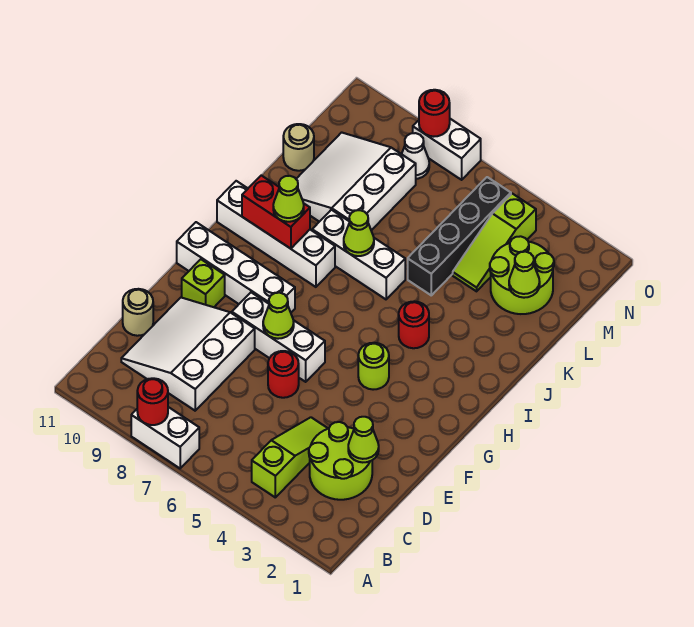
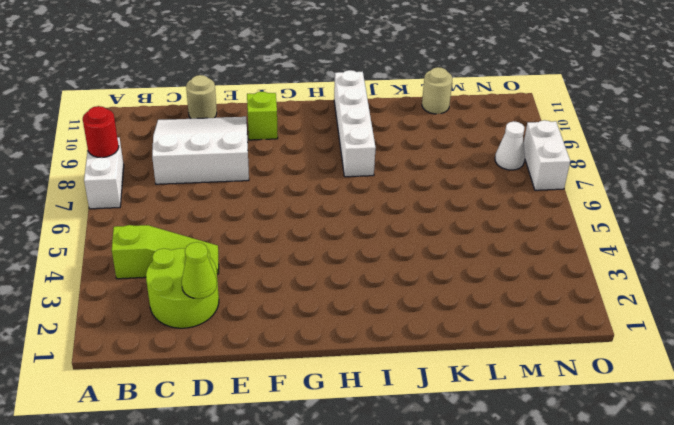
none -> red round brick E6 level 1
none -> white brick F6:F8 level 1
none -> lime round brick G4 level 1

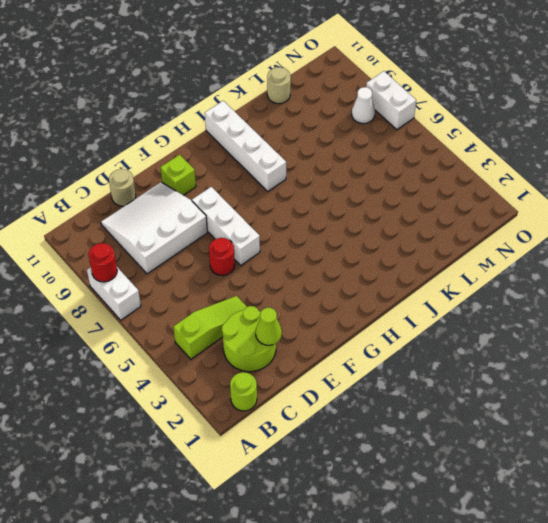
lime round brick B1 level 1 -> lime round brick G4 level 1
none -> white brick G8:G11 level 1
none -> red round brick I4 level 1
none -> white brick J6:J8 level 1

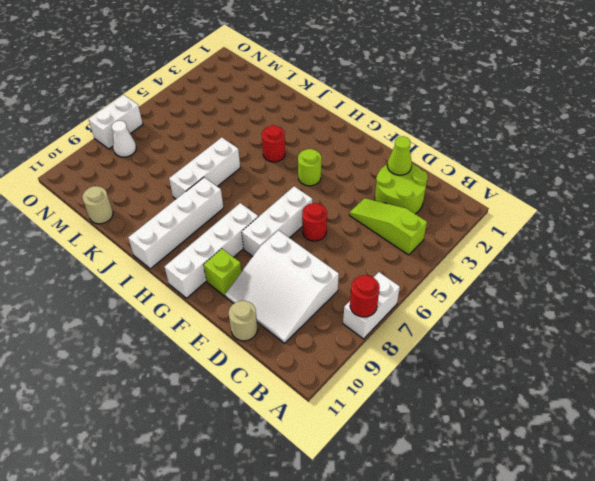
none -> black brick K5:N5 level 1
none -> white slope K8:M10 level 1 top 8
none -> lime round brick L2:M3 level 1

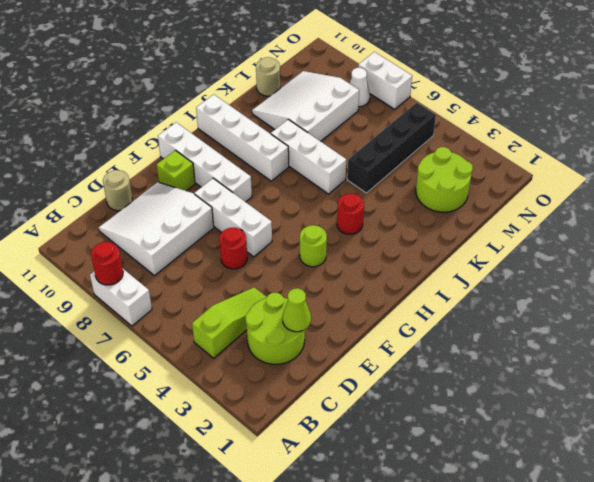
none -> lime slope L4:N4 level 1 top N
none -> lime cone F7 level 2
none -> red brick I9:I10 level 2

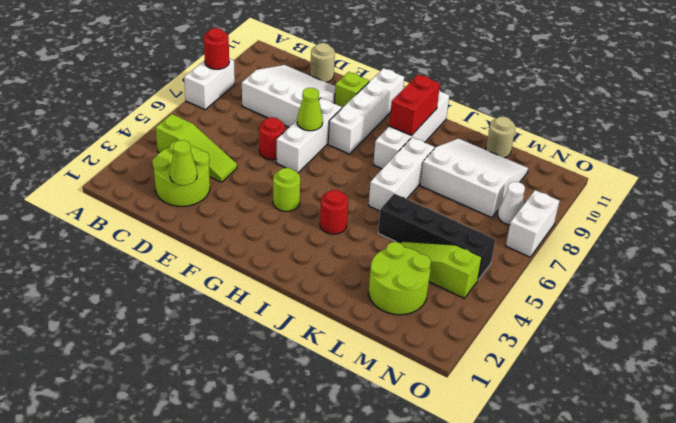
none -> lime cone J7 level 2
none -> lime cone L2 level 2
none -> red round brick O8 level 2

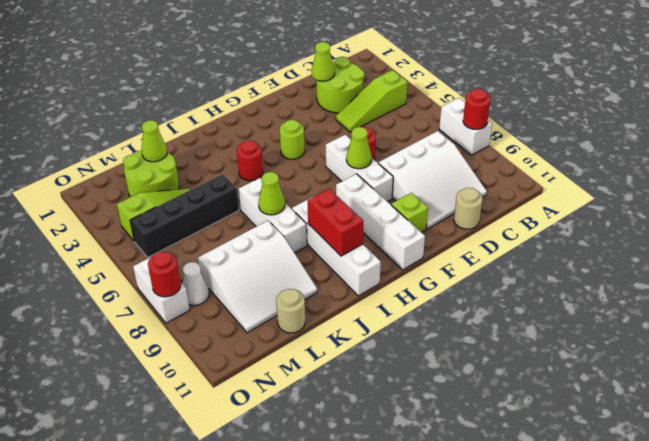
none -> lime cone I9 level 3

